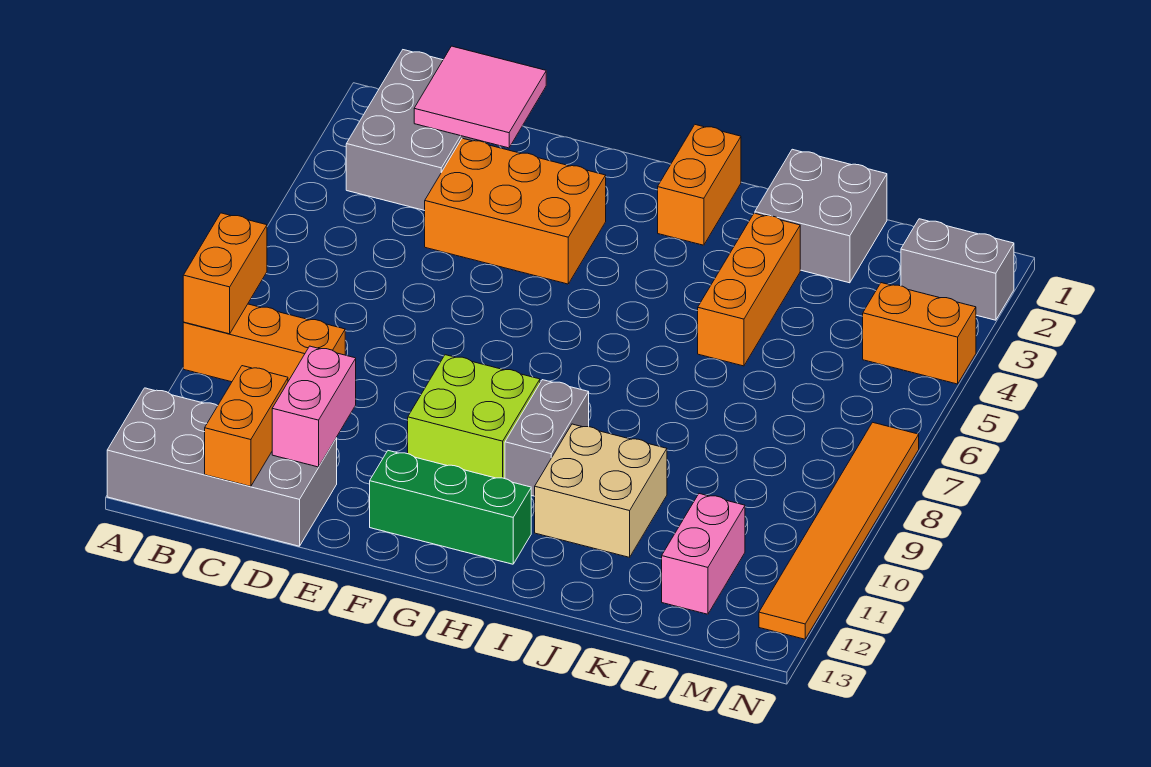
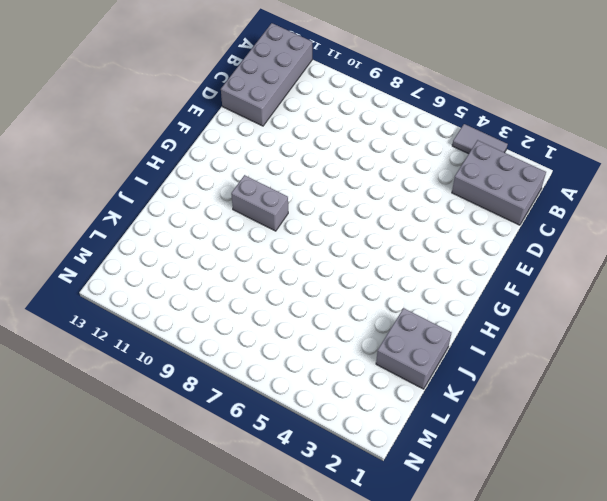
grey tile A3:A4 level 1 -> none
none -> orange brick A9:C9 level 1
none -> orange brick D3:F4 level 1
none -> lime brick F9:G10 level 1

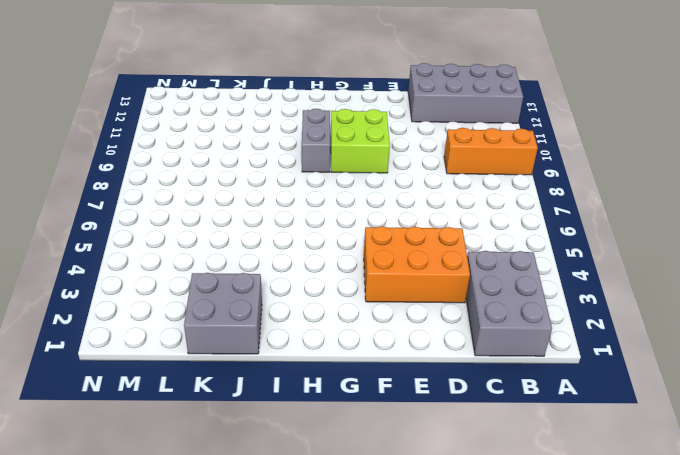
none -> green brick F12:H12 level 1
none -> orange brick H1:H2 level 1
none -> tan brick I10:J11 level 1

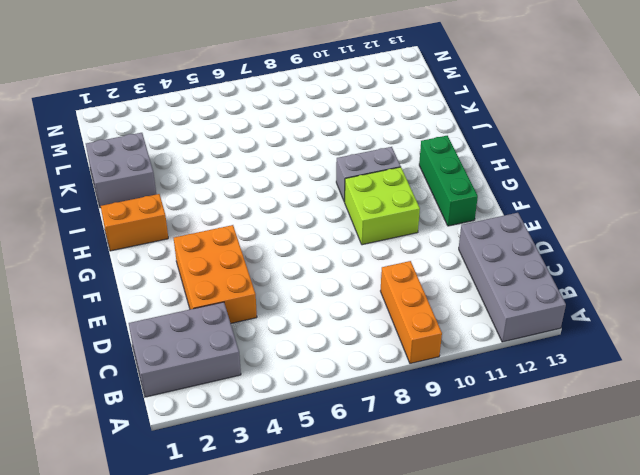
none -> tan brick I10:J11 level 1
none -> orange brick J3:J5 level 1
none -> pink brick L11:L12 level 1

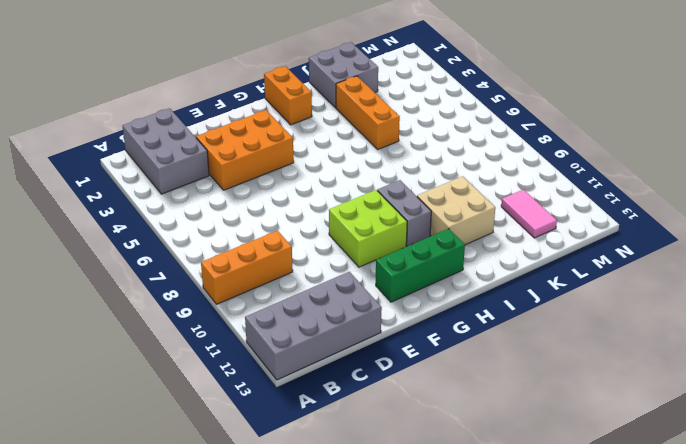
pink tile L11:L12 level 1 -> pink brick L11:L12 level 1
none -> grey brick M2:N2 level 1
none -> orange brick M4:N4 level 1
none -> orange tile N7:N12 level 1

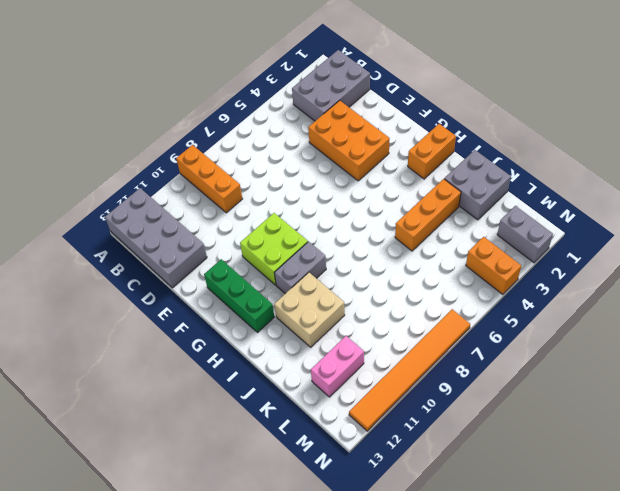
none -> orange brick A8:A9 level 2
none -> pink tile C1:D2 level 2
none -> orange brick C12:C13 level 2

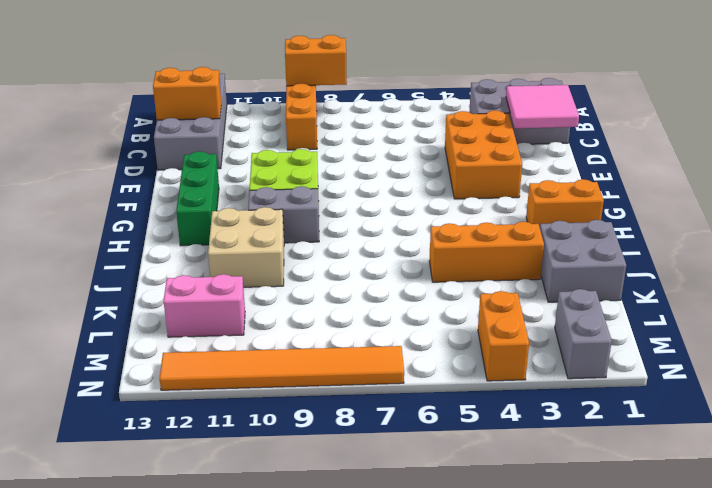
none -> pink brick D11:D12 level 2

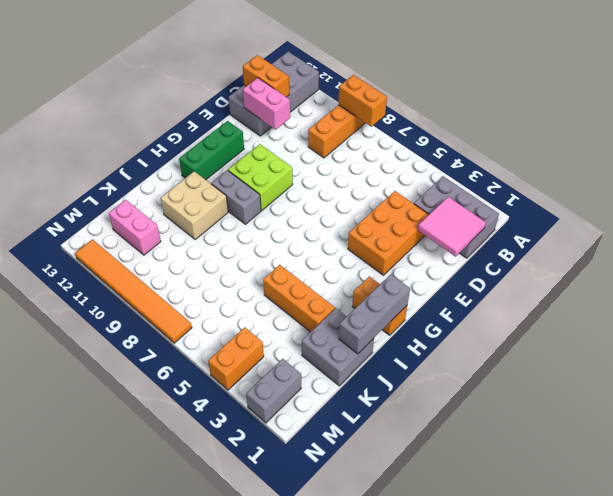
grey brick H1:J1 level 2 -> none

